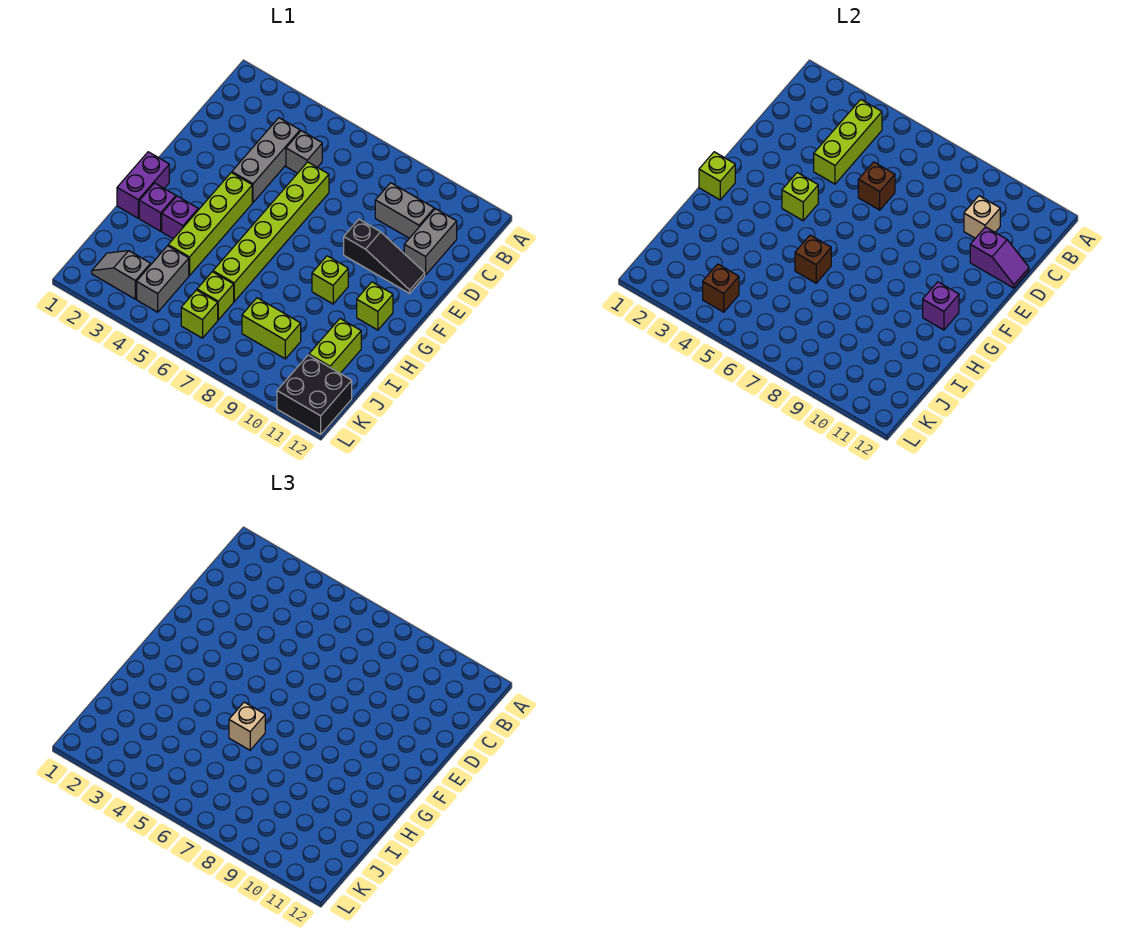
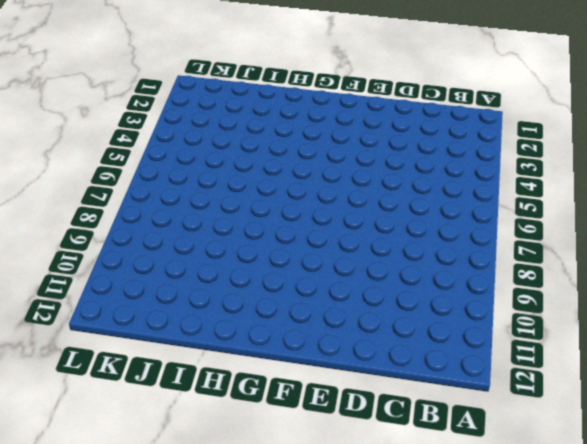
none -> grey brick C4:E4 level 1
none -> grey brick C5 level 1
none -> grey brick C9:C10 level 1

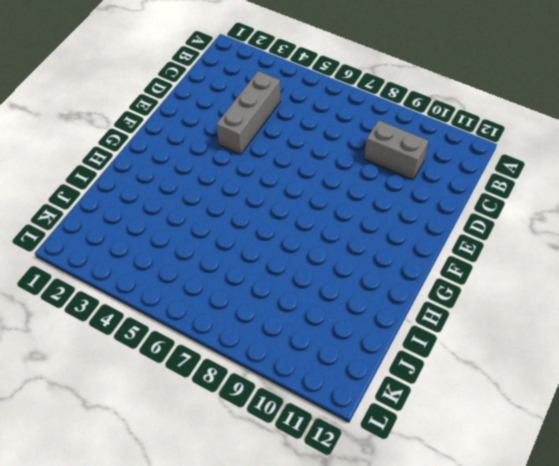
none -> grey brick C5 level 1
none -> grey brick C11:D11 level 1
none -> lime brick D6:I6 level 1

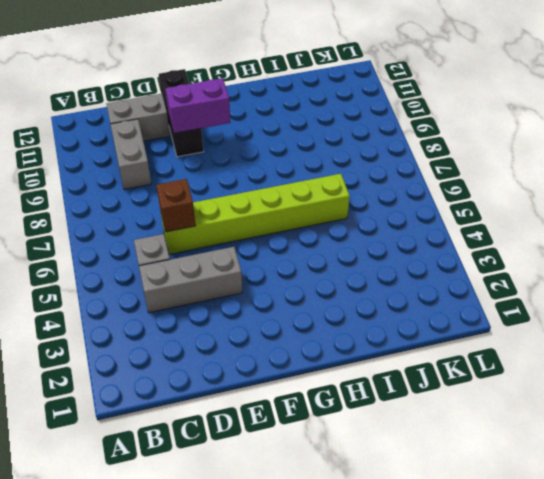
black brick E10:E12 level 1 -> black slope E9:E11 level 1 top 9
purple brick E10:F10 level 2 -> purple brick G1:H1 level 1
none -> lime brick F4:I4 level 1
none -> lime brick G9 level 1
none -> lime brick G11 level 1

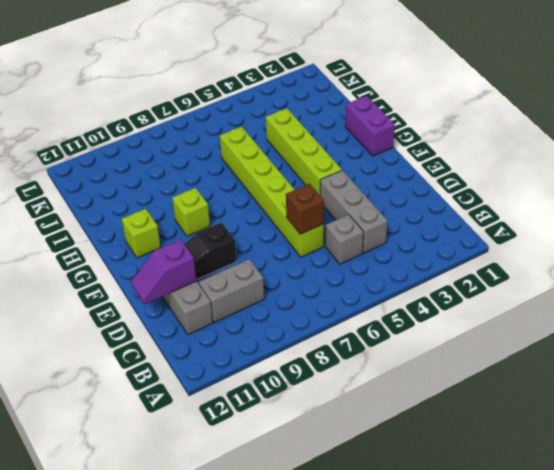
none -> purple brick H2 level 1
none -> purple brick H3 level 1
none -> lime brick I11:J11 level 1

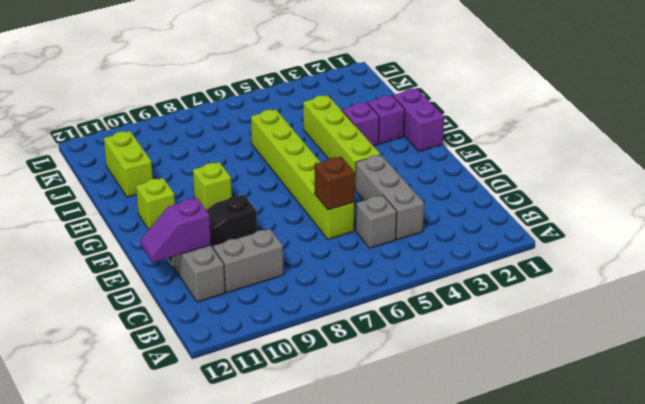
none -> grey brick J4:K4 level 1
none -> lime brick J6 level 1
none -> lime brick J8:J9 level 1

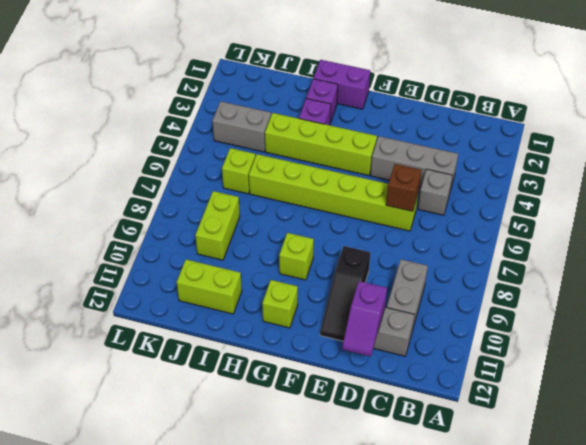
none -> grey slope K2:K3 level 1 top 3
none -> lime brick K6 level 1
none -> black brick K11:L12 level 1

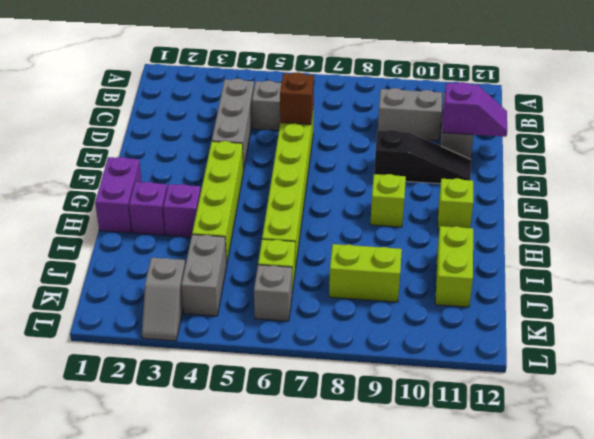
grey slope K3:L3 level 1 top K -> grey slope K2:K3 level 1 top 3
grey brick K6 level 1 -> lime brick K6 level 1
none -> black brick K11:L12 level 1
none -> lime brick B4:D4 level 2
none -> tan brick C10 level 2

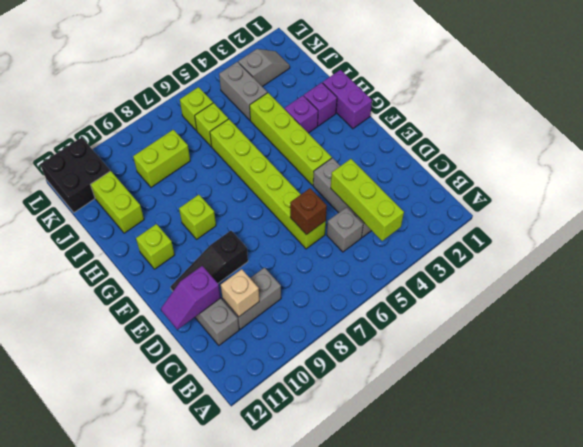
none -> lime brick F4 level 2
none -> lime brick G1 level 2
none -> purple brick G11 level 2

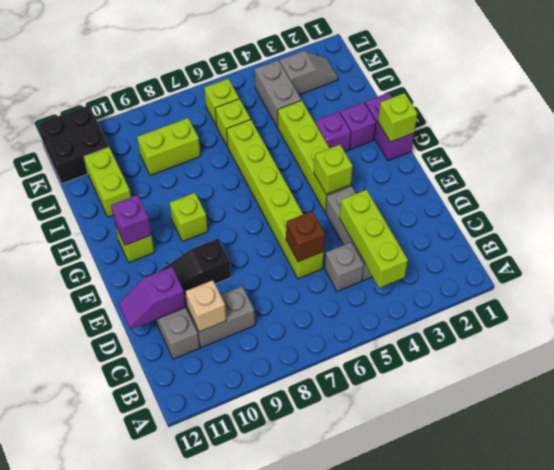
none -> brown brick H6 level 2
none -> brown brick K4 level 2
none -> tan brick H6 level 3

